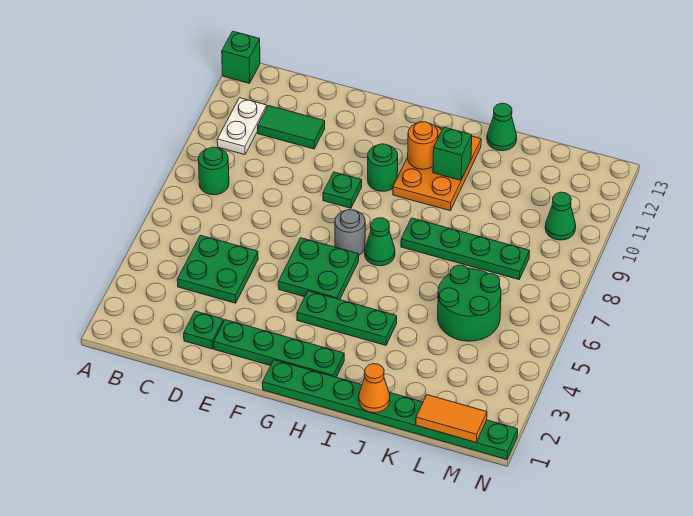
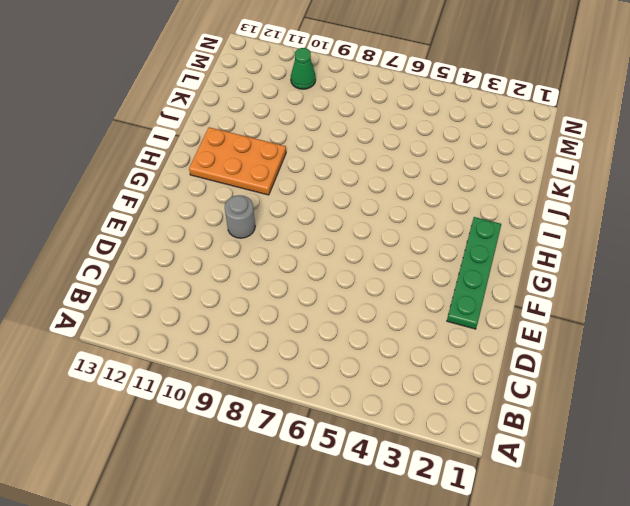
grey round brick F10 level 1 -> grey round brick G7 level 1
none -> green brick A13 level 1
none -> green round brick B8 level 1
none -> white plate B10:B11 level 1

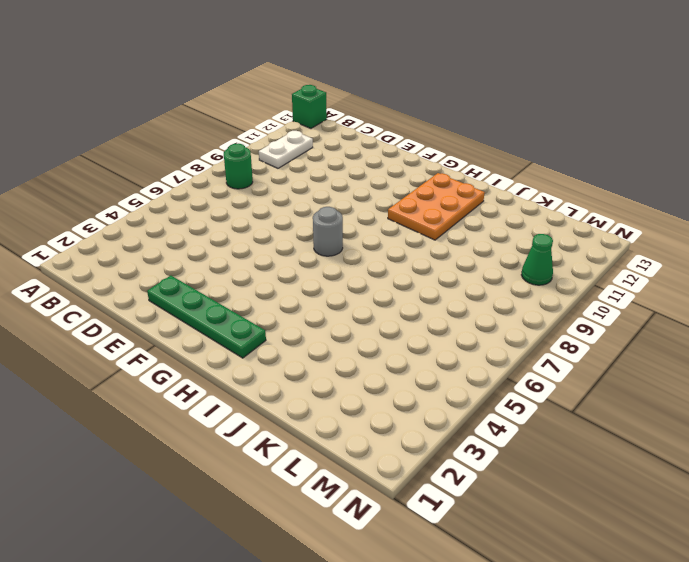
none -> green plate C4:D5 level 1
none -> green tile C11:D11 level 1
none -> green plate D2 level 1

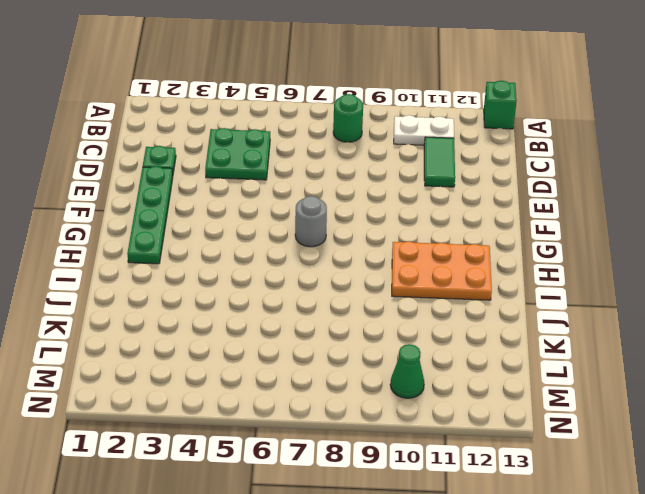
none -> green plate F5:G6 level 1
none -> green plate F9 level 1
none -> green plate G1:N1 level 1

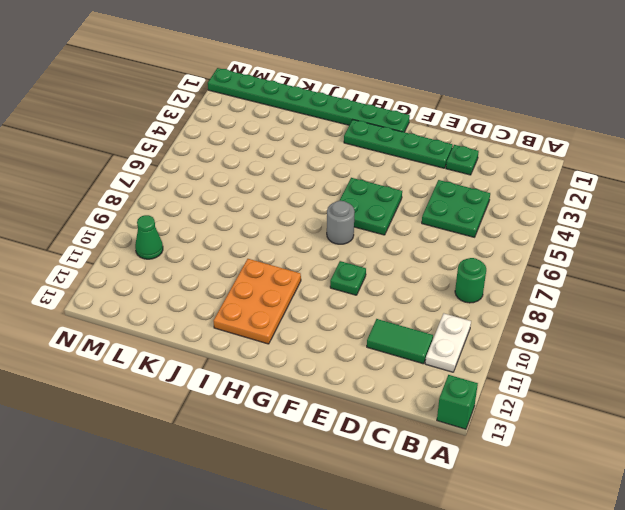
none -> green plate G4:I4 level 1
none -> green round brick G10 level 1
none -> green cone H7 level 1

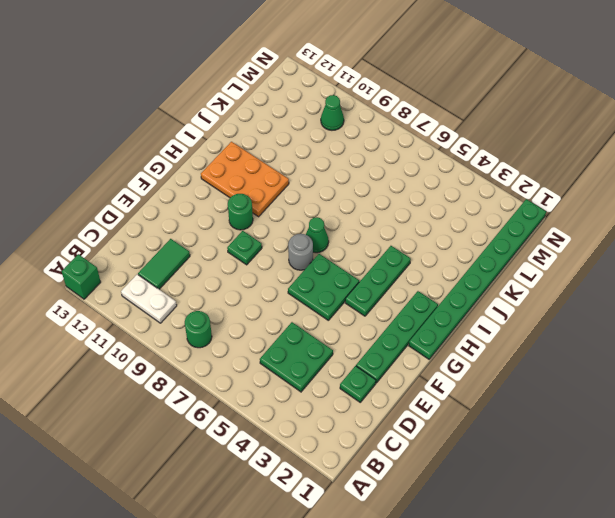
none -> green plate I8:L8 level 1
none -> green cone J13 level 1
none -> green round brick K5:L6 level 1

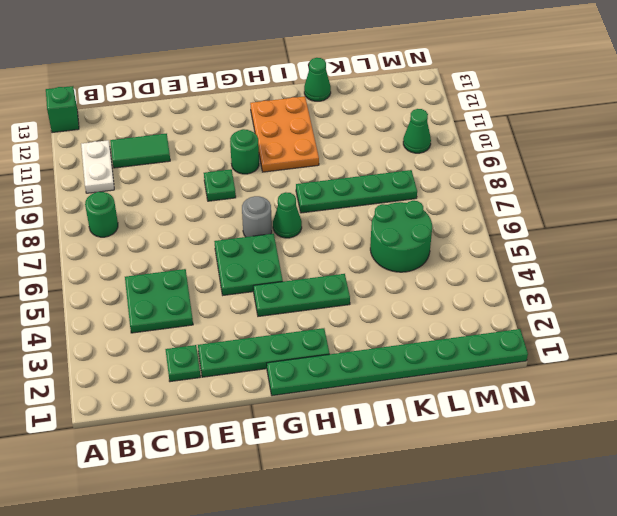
none -> orange round brick H11 level 2
none -> green brick I11 level 2
none -> orange cone J1 level 2

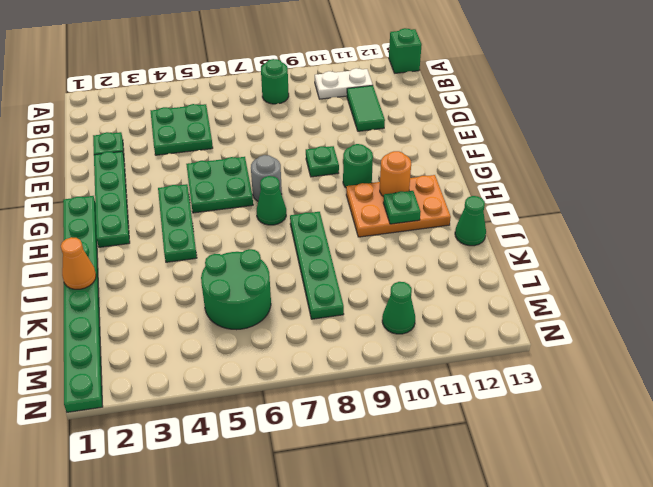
green plate I11 level 2 -> green brick I11 level 2
none -> orange tile L1:M1 level 2

